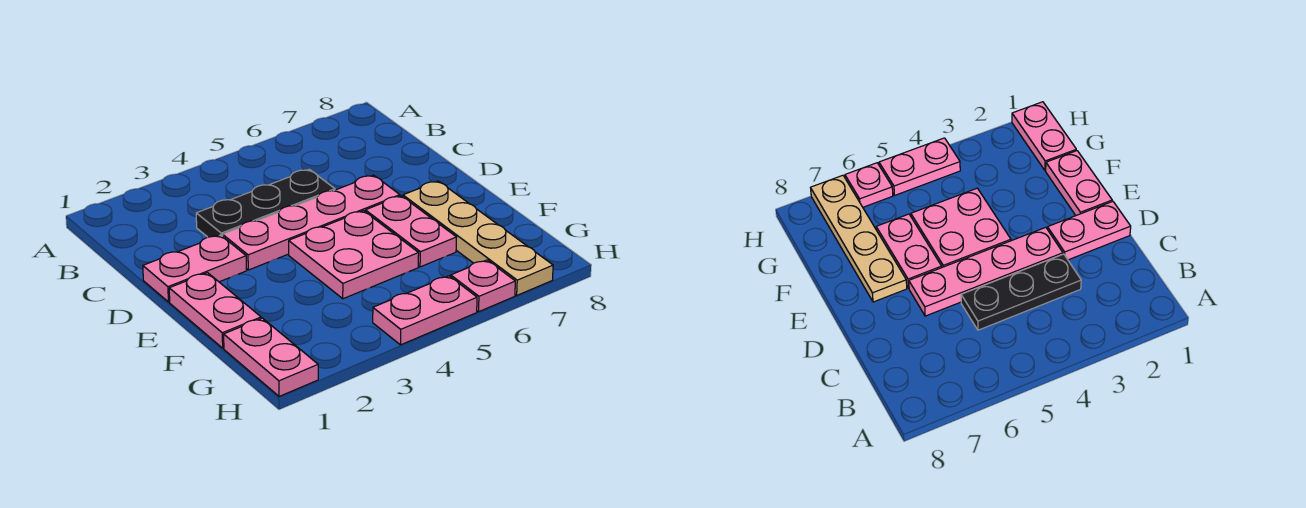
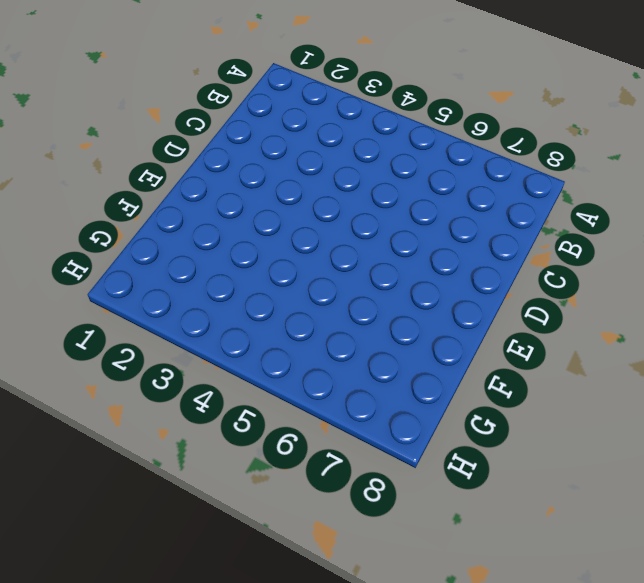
none -> black plate C3:C5 level 1
none -> pink plate D1:D2 level 1

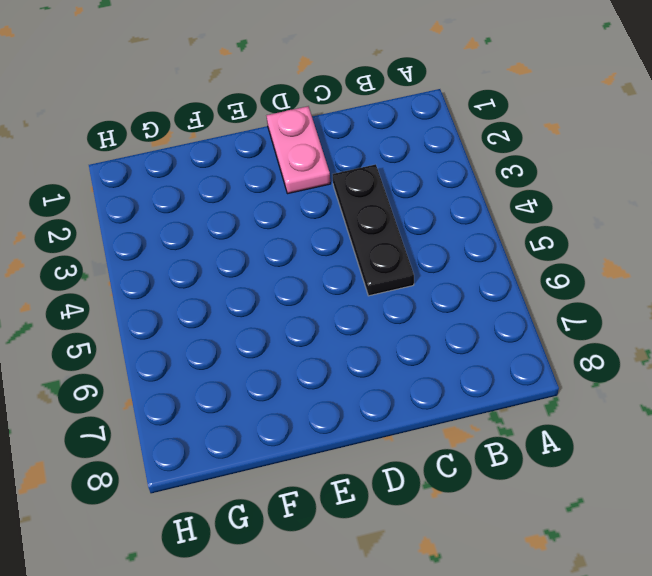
none -> pink plate D3:D6 level 1
none -> pink plate E1:F1 level 1

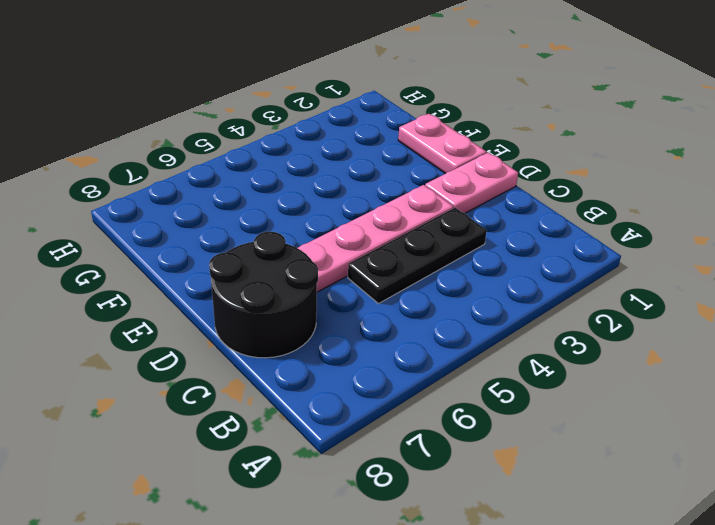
black round brick C7:D8 level 1 -> none
none -> pink plate E4:F5 level 1
none -> pink plate E6:F6 level 1

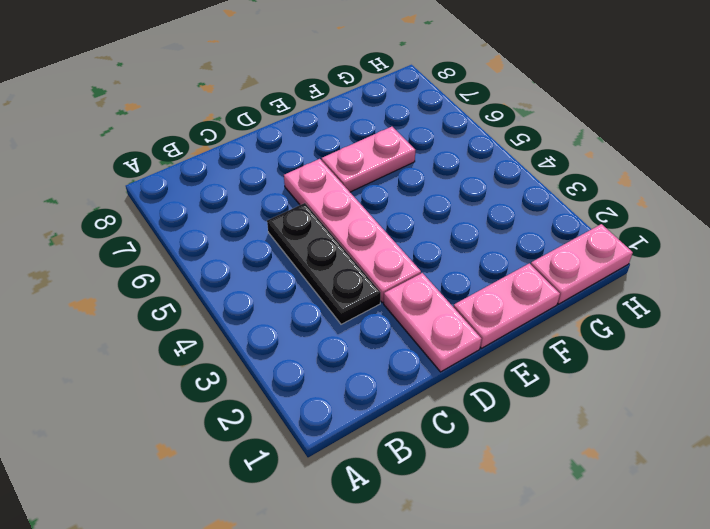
none -> pink plate E4:F5 level 1
none -> tan plate E7:H7 level 1

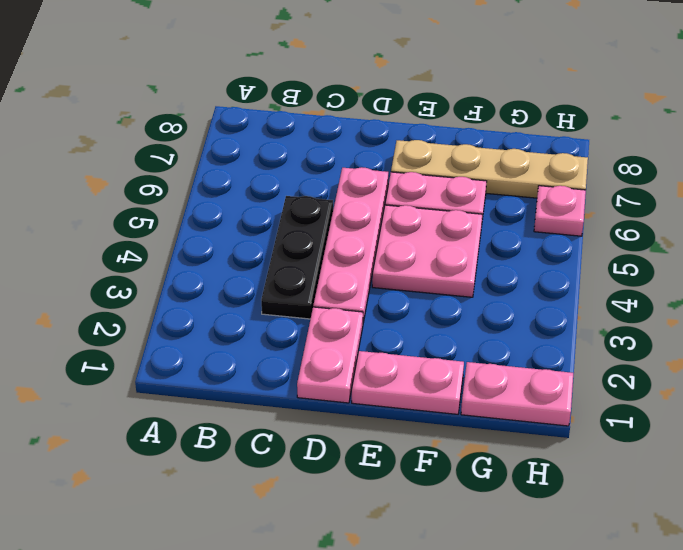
none -> pink plate H4:H5 level 1

